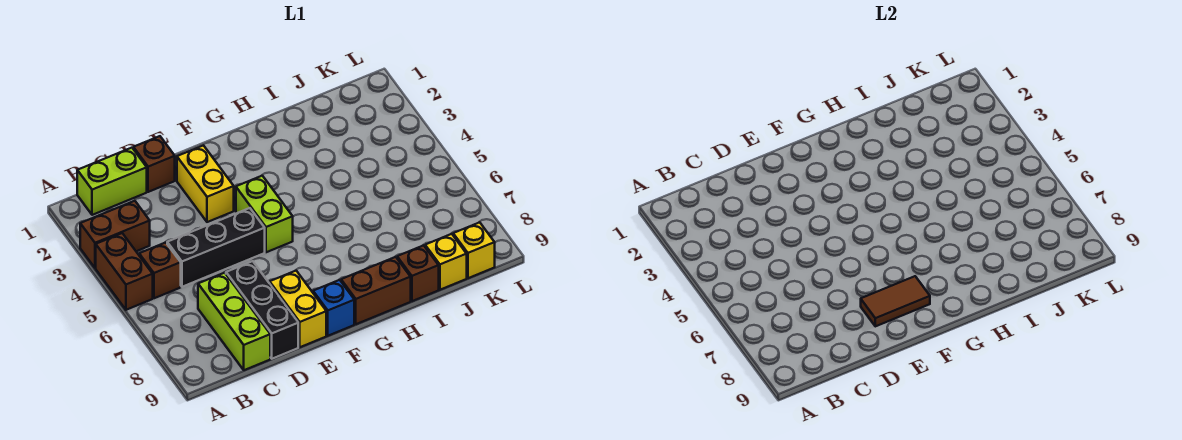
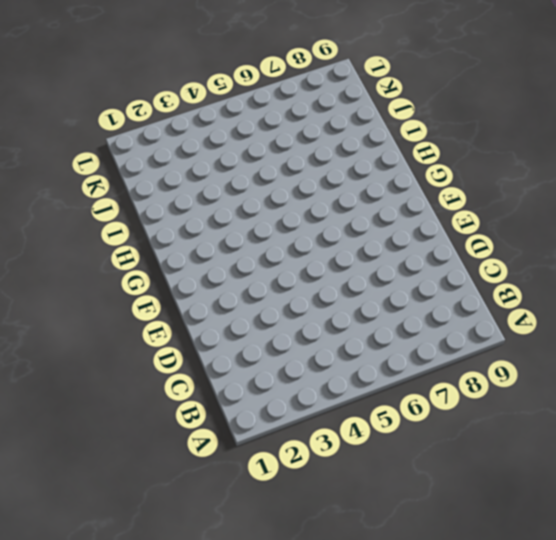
none -> brown brick A3:B3 level 1
none -> brown brick A4:A5 level 1
none -> lime brick B1:C1 level 1

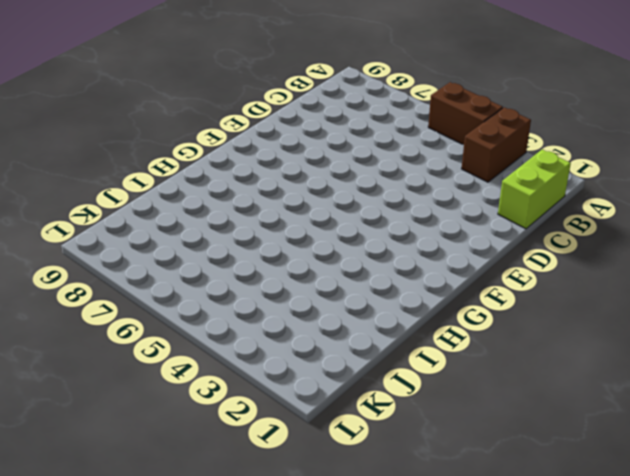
none -> brown brick B5 level 1
none -> black brick C5:E5 level 1
none -> lime brick C7:C9 level 1

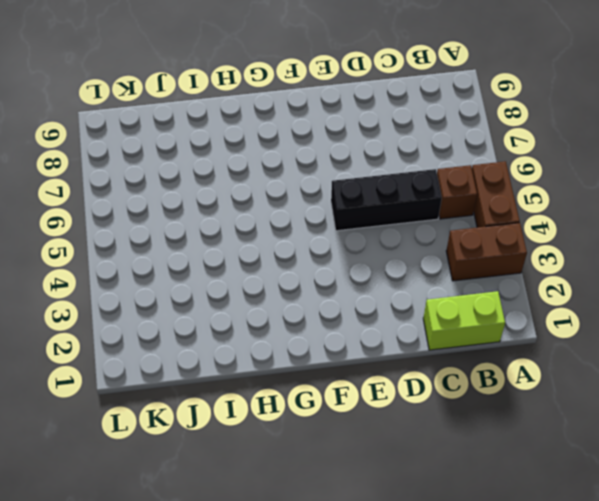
none -> lime brick C7:C9 level 1
none -> brown brick D1 level 1
none -> black brick D7:D9 level 1

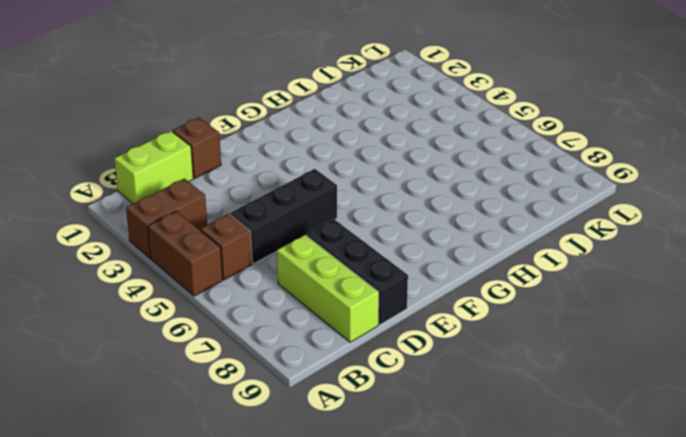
none -> yellow brick E2:E3 level 1
none -> yellow brick E8:E9 level 1
none -> lime brick F4:F5 level 1

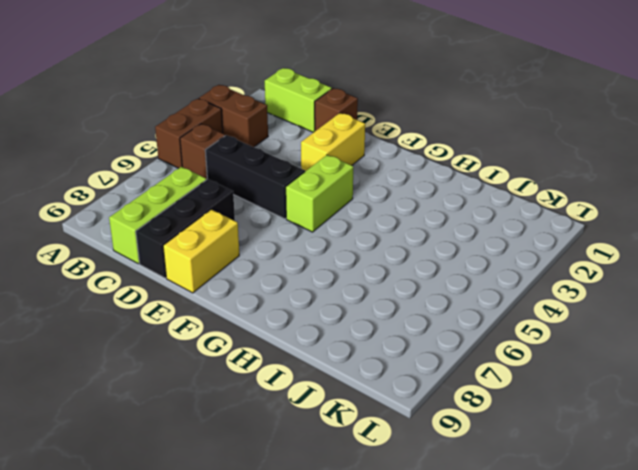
none -> blue brick F9 level 1
none -> brown brick G9:H9 level 1
none -> brown brick I9 level 1

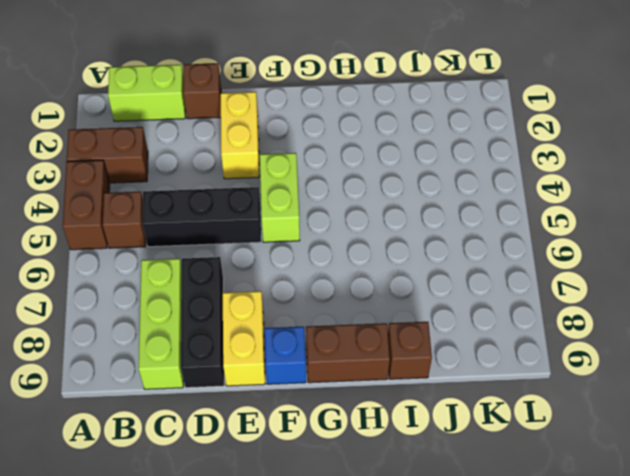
none -> yellow brick J9 level 1
none -> yellow brick K9 level 1
none -> brown tile E8:F8 level 2

